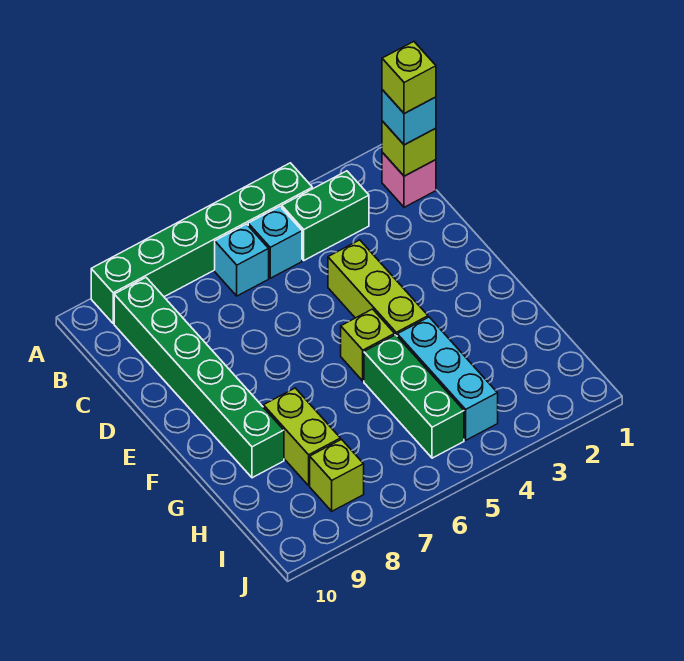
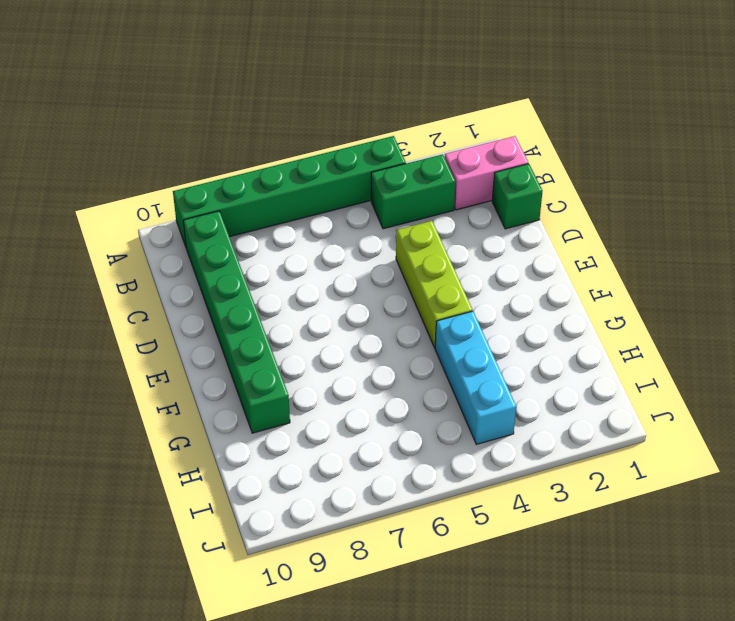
pink brick B1:B2 level 1 -> pink brick B1 level 1
green brick C1 level 1 -> none
none -> cyan brick B5 level 1
none -> cyan brick B6 level 1
none -> lime brick F5 level 1

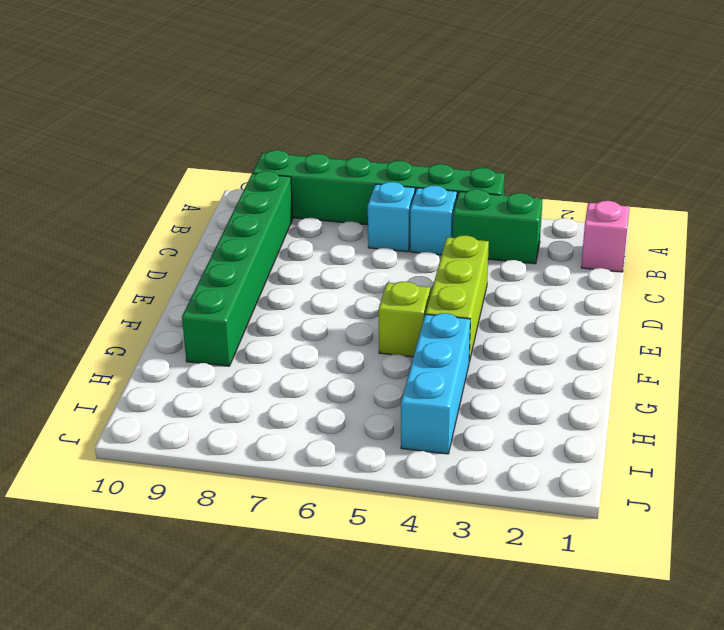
none -> green brick G5:I5 level 1
none -> lime brick G8:H8 level 1
none -> lime brick I8 level 1

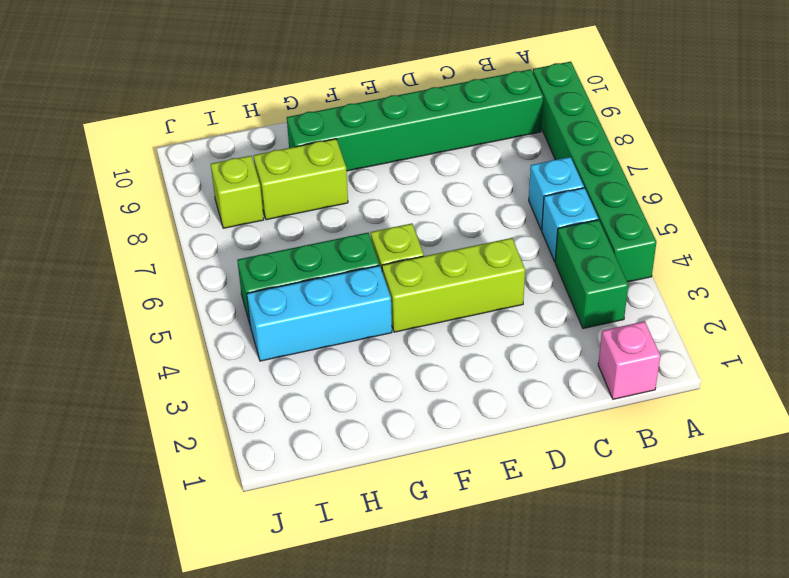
none -> lime brick B1 level 2
none -> cyan brick B1 level 3
none -> lime brick B1 level 4

